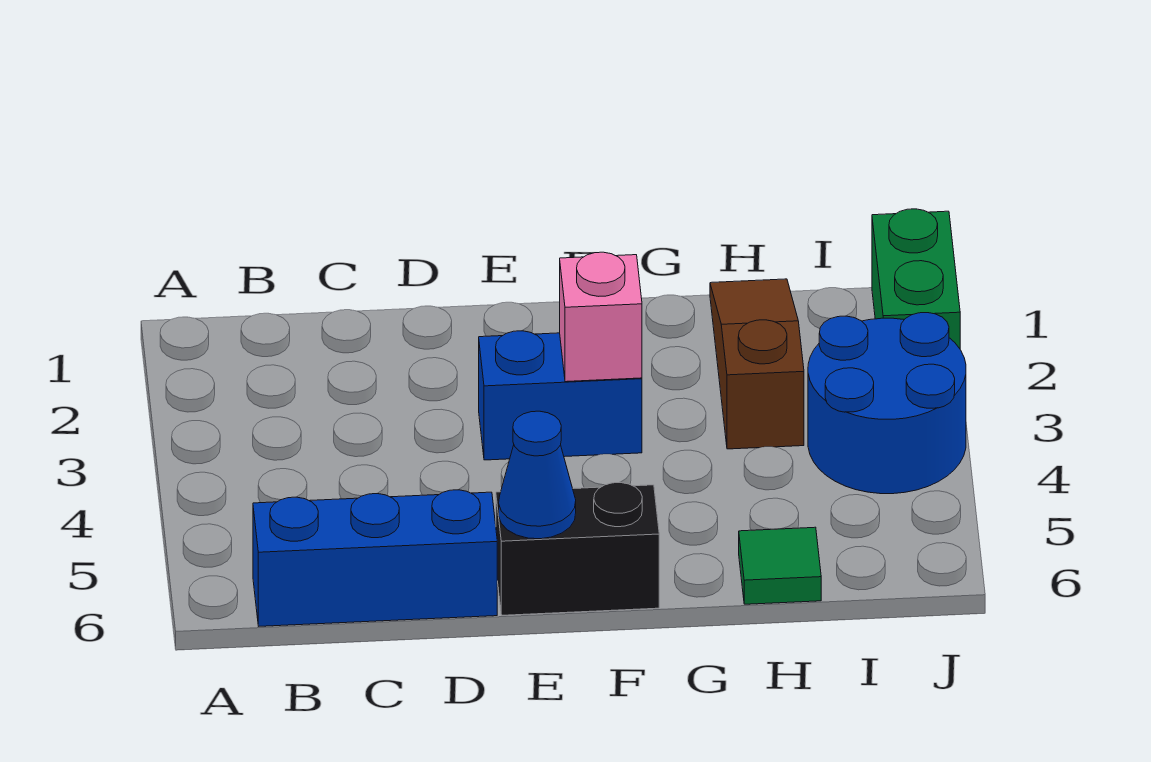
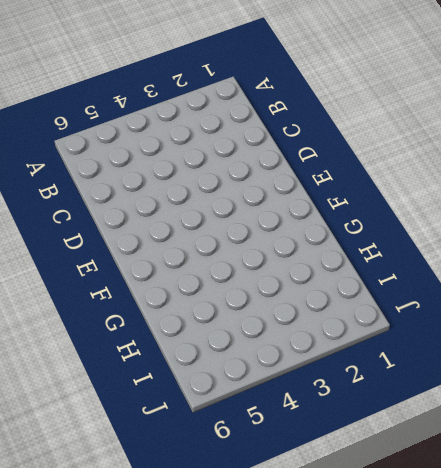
none -> blue brick B6:D6 level 1
none -> blue brick E3:F3 level 1

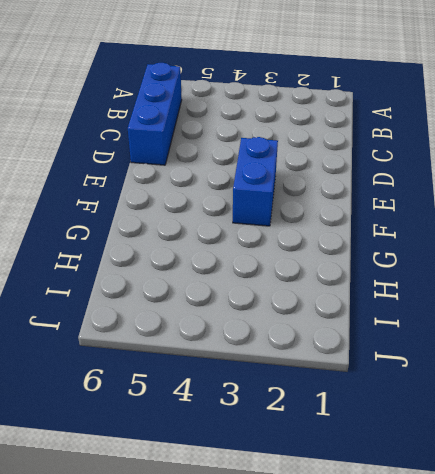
none -> black brick E6:F6 level 1
none -> brown slope H1:H3 level 1 top 3

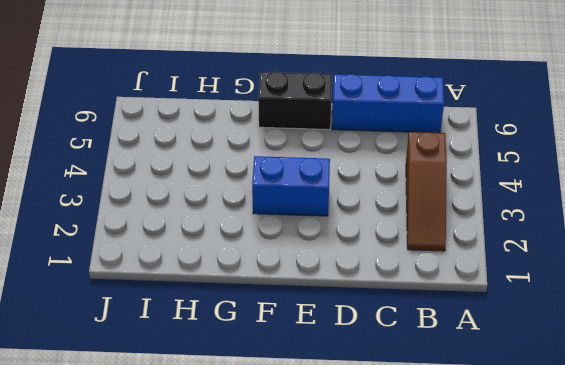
brown slope B2:B4 level 1 top 4 -> brown slope H1:H3 level 1 top 3
none -> green tile H6 level 1
none -> blue round brick I3:J4 level 1

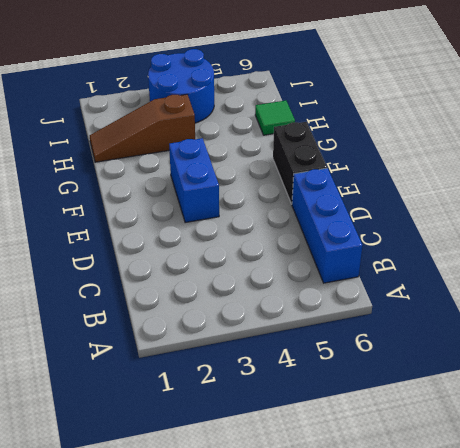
none -> green brick J1:J2 level 1
none -> blue cone E6 level 2

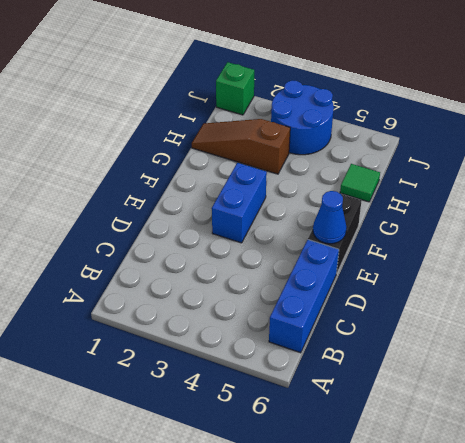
green brick J1 level 1 -> green brick J1:J2 level 1
none -> pink brick F3 level 2

